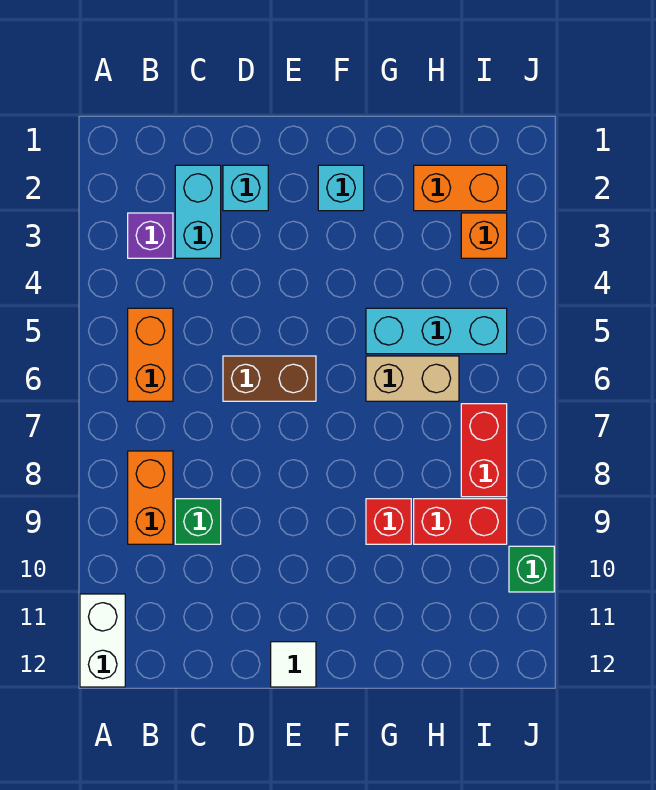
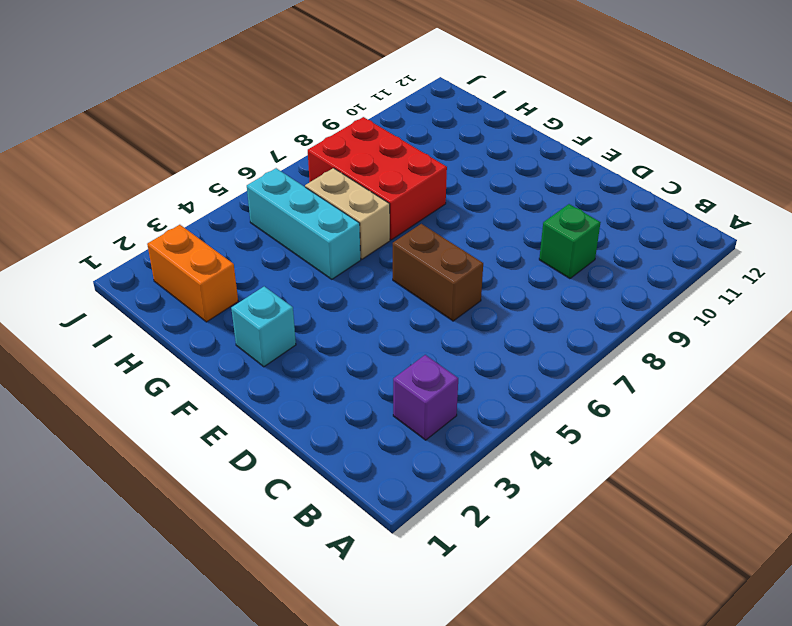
red brick G7:I8 level 1 -> red brick I7:I8 level 1
none -> white brick A11:A12 level 1
none -> orange brick B5:B6 level 1
none -> orange brick B8:B9 level 1

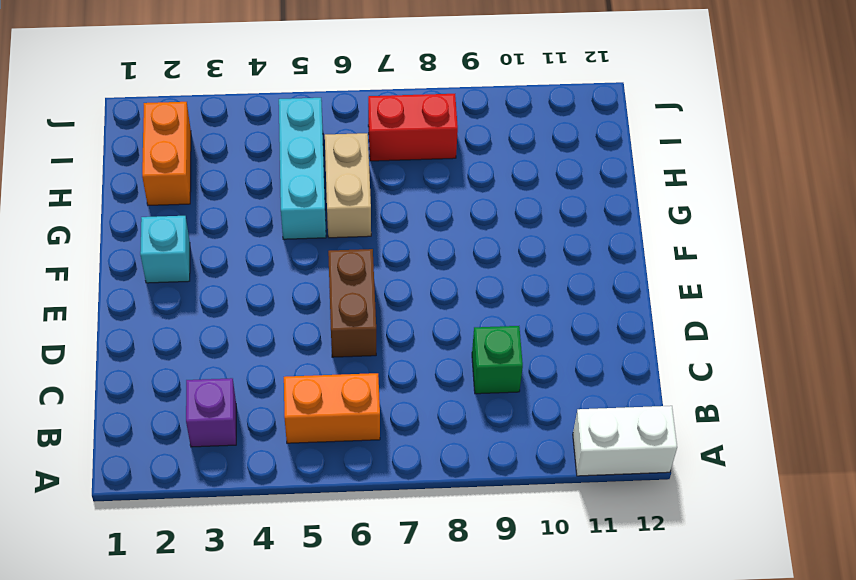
none -> orange brick B8:B9 level 1
none -> cyan brick C2:C3 level 1
none -> cyan brick D2 level 1

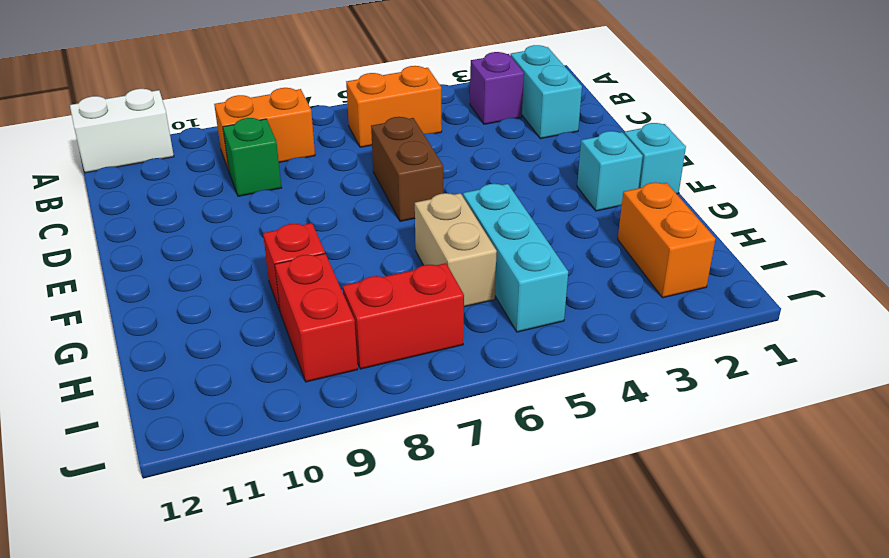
cyan brick B2:C2 level 1 -> cyan brick C2:C3 level 1
cyan brick F1 level 1 -> cyan brick D2 level 1
none -> white tile E12 level 1
none -> orange brick I3 level 1
none -> green brick J10 level 1

